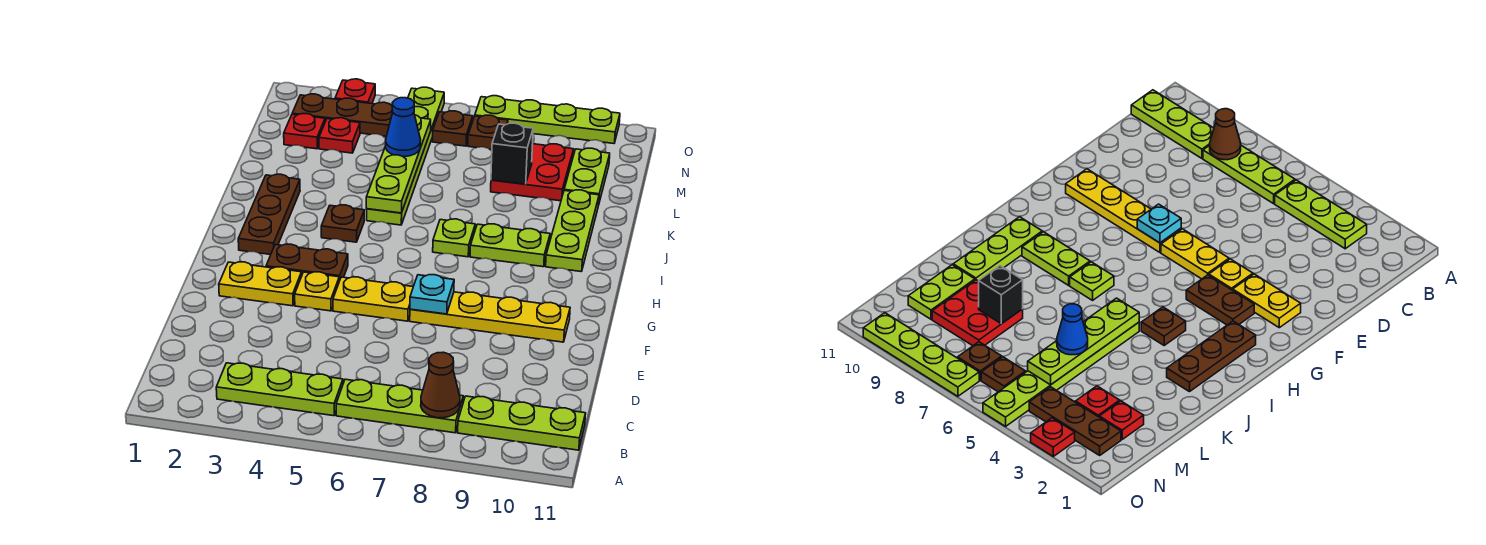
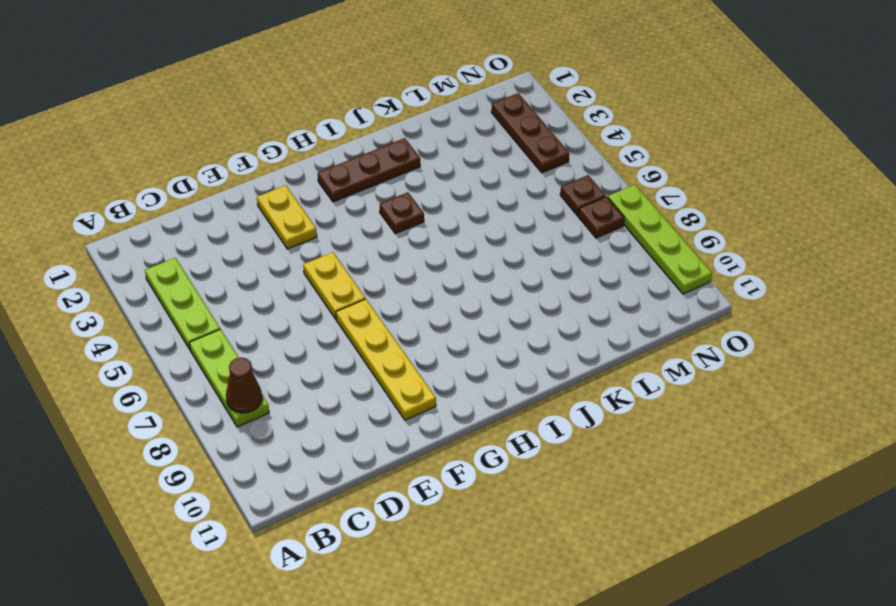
none -> lime plate B9:B11 level 1
none -> yellow plate F4 level 1
none -> brown plate G3:G4 level 1

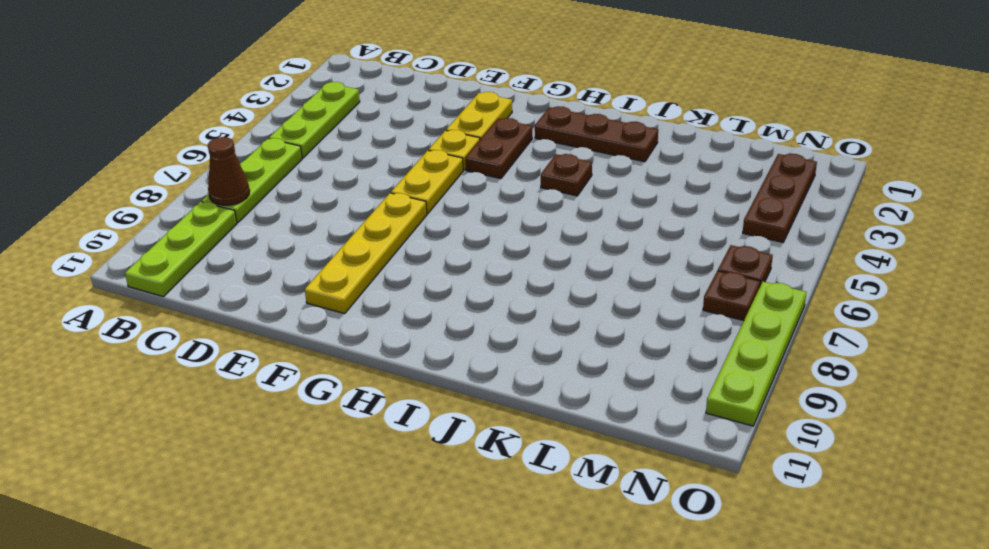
none -> lime plate I7 level 1
none -> lime plate I8:I9 level 1
none -> lime plate I10:K10 level 1

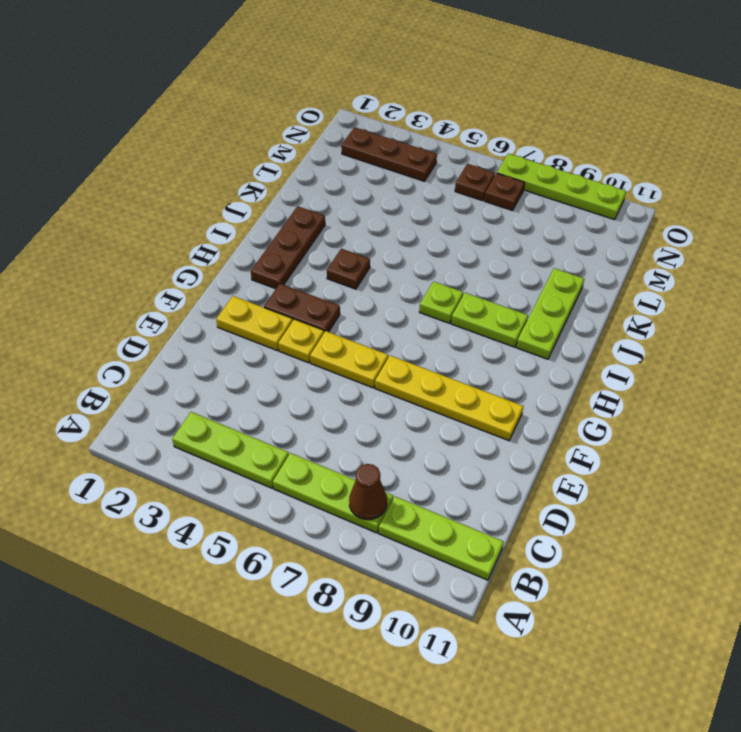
none -> lime plate J5:O5 level 1
none -> red plate L8:M9 level 1
none -> lime plate L10:M10 level 1

